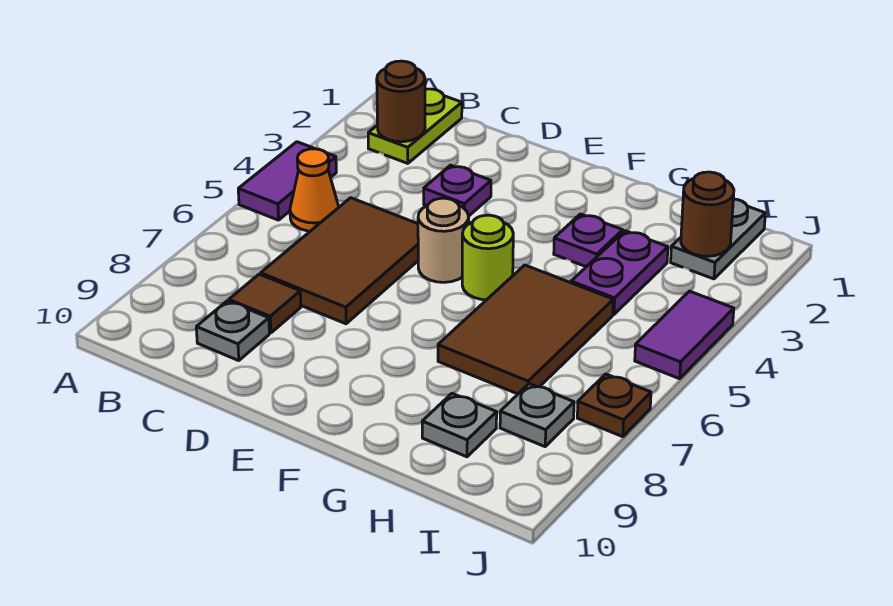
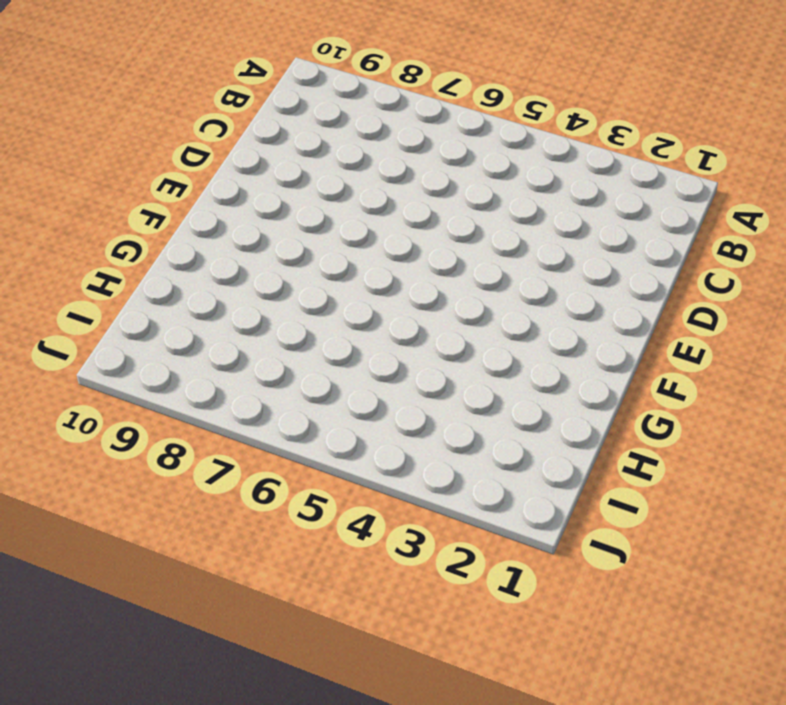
none -> purple tile A4:A5 level 1
none -> lime plate B1:B2 level 1
none -> orange cone B5 level 1

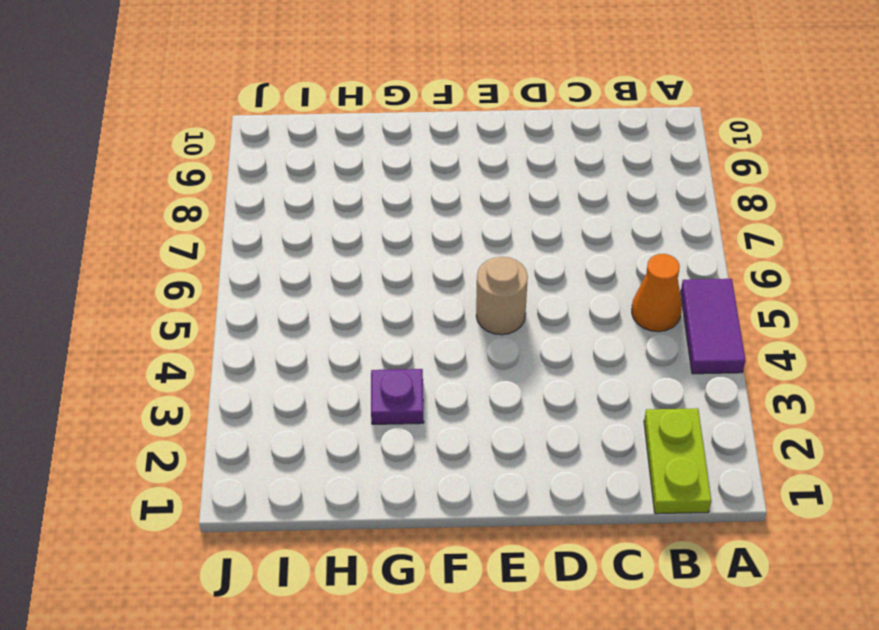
none -> brown tile C5:D7 level 1
none -> brown tile C8 level 1
none -> grey plate C9 level 1

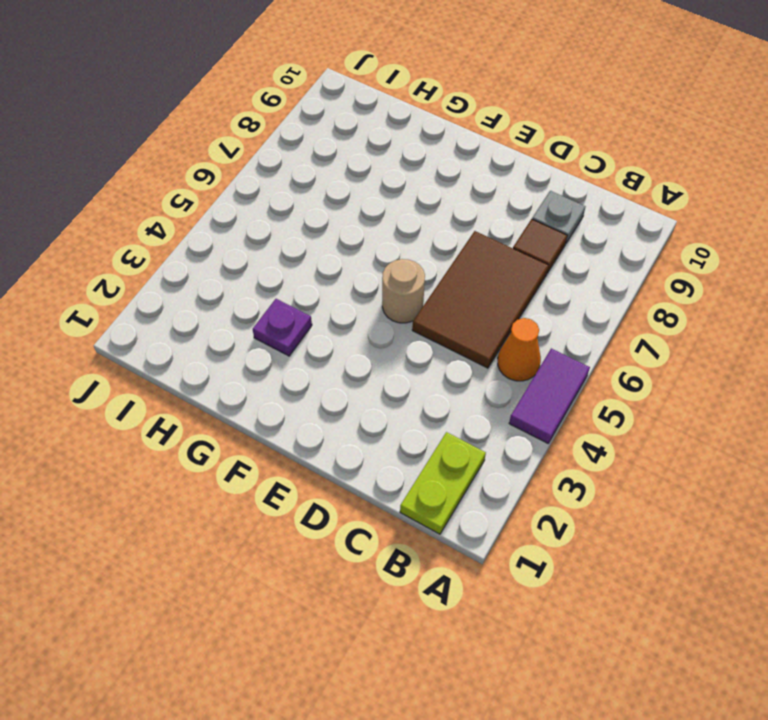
none -> purple plate D3 level 1
none -> lime round brick F5 level 1
none -> brown tile G5:H7 level 1

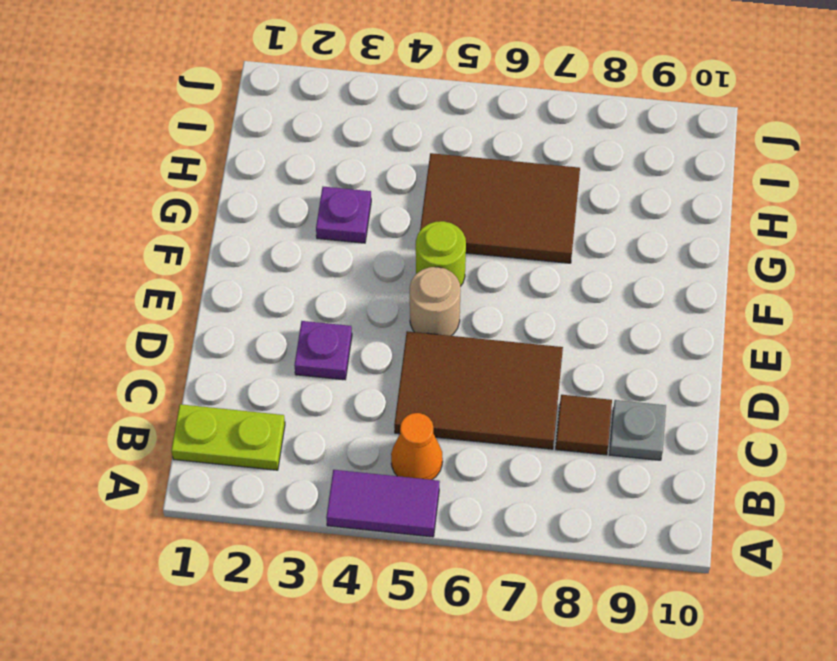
none -> purple plate H3:H4 level 1
none -> grey plate H9 level 1
none -> grey plate I1:I2 level 1

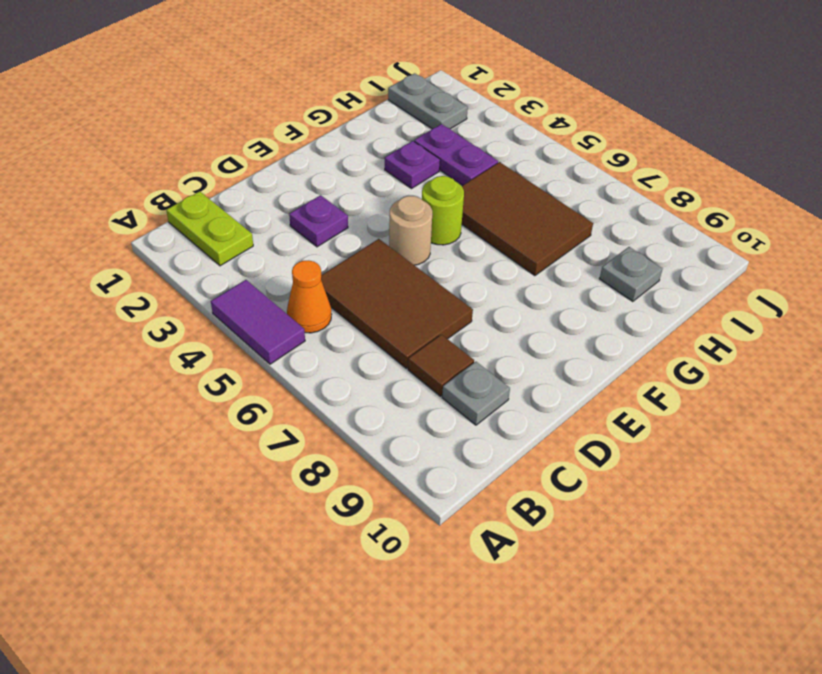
none -> grey plate I8 level 1
none -> purple tile J4:J5 level 1
none -> brown plate J7 level 1

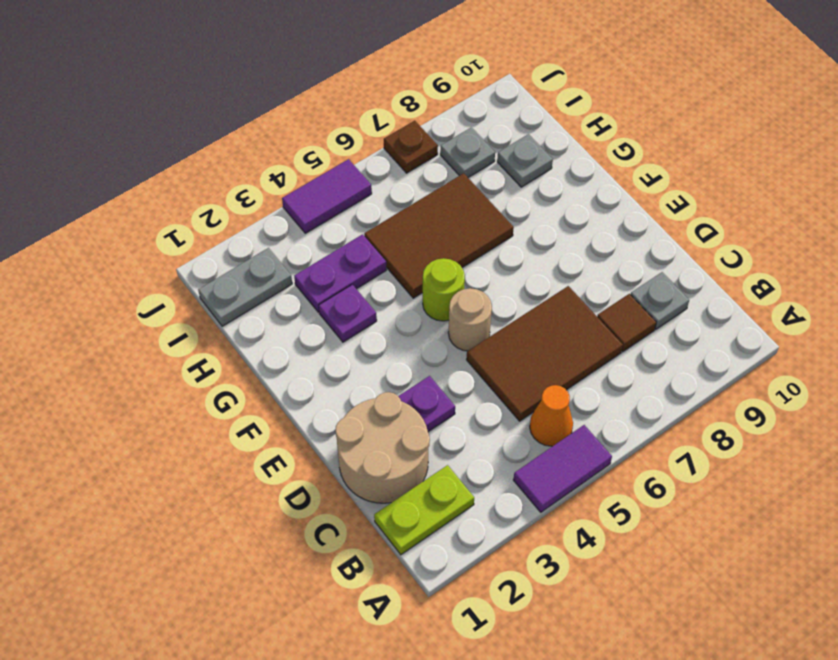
tan round brick C1:D2 level 1 -> none
none -> brown round brick B2 level 2
none -> brown round brick I2 level 2

